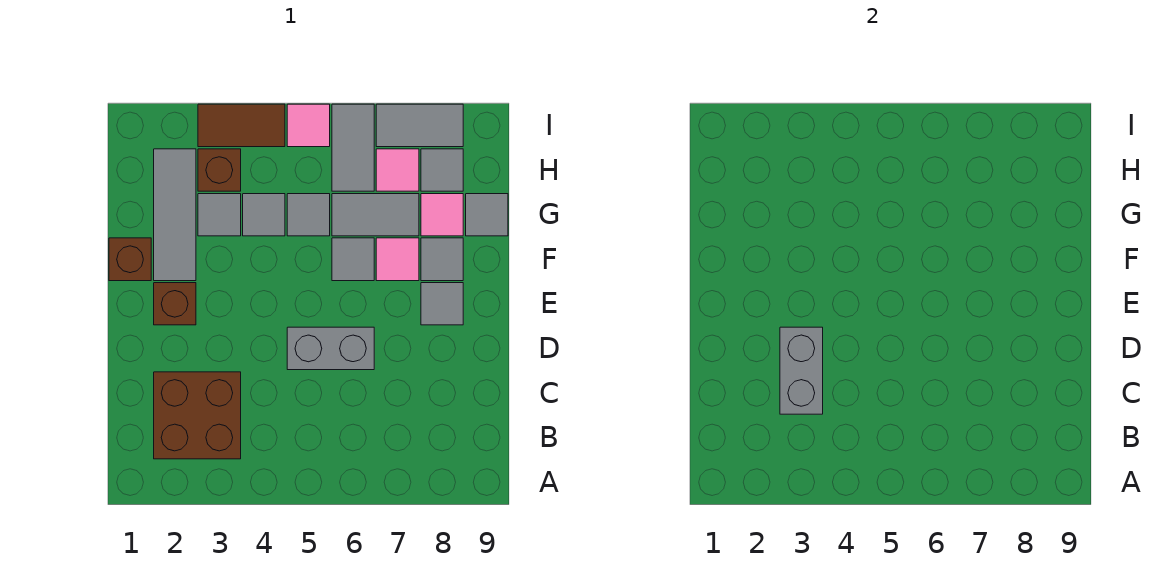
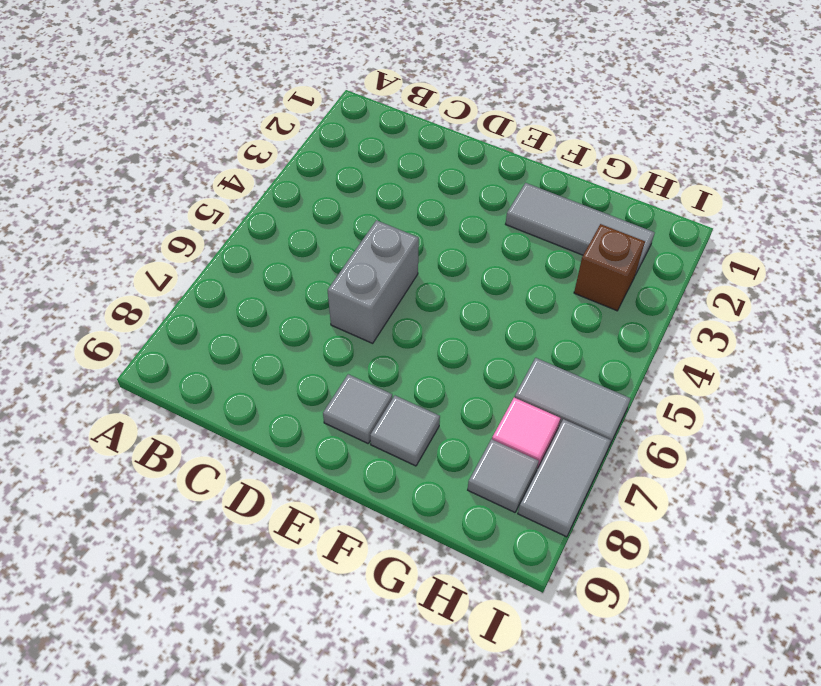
none -> brown brick B2:C3 level 1
none -> brown brick E2 level 1
none -> brown brick F1 level 1

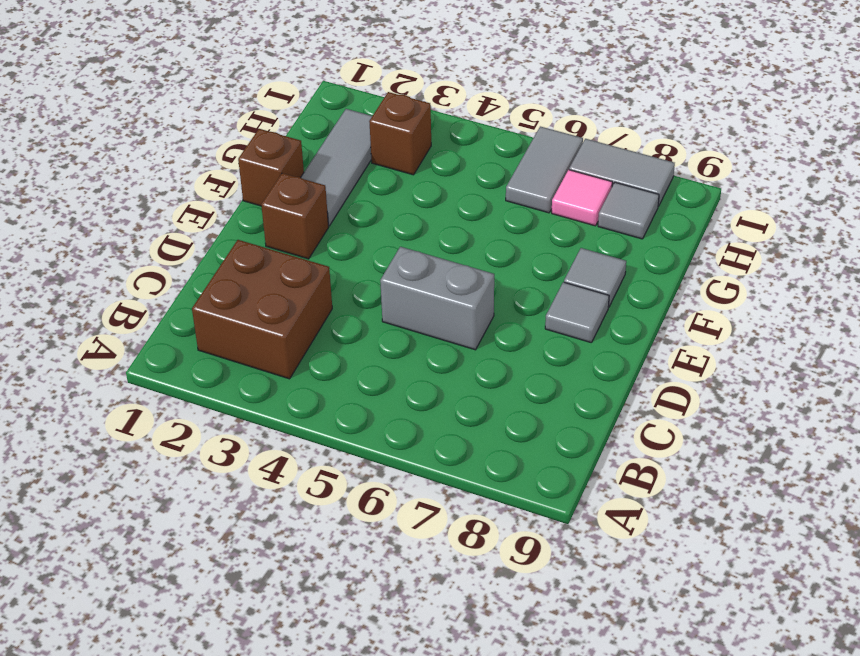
none -> grey tile F6 level 1
none -> pink tile F7 level 1
none -> grey tile G3 level 1

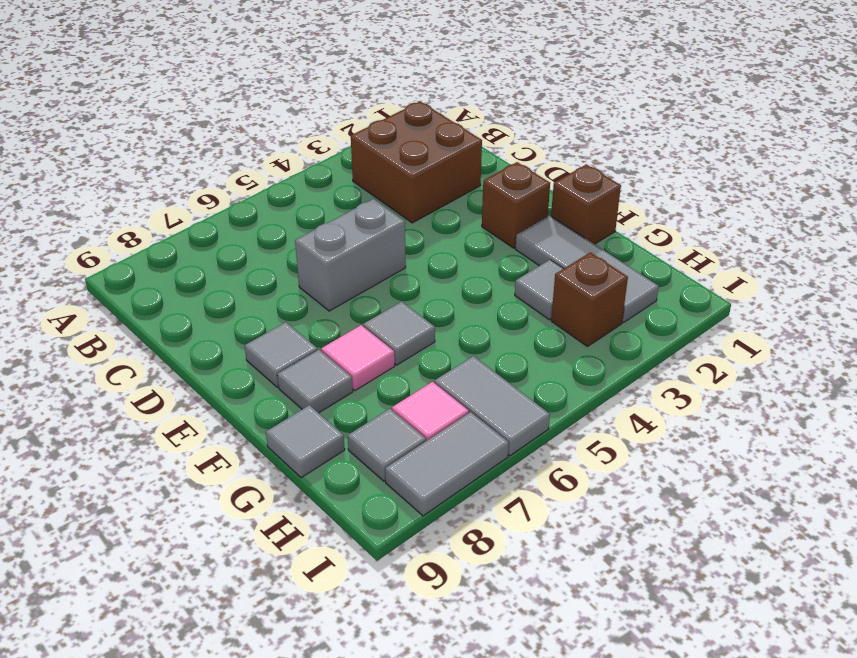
none -> grey tile G4 level 1
none -> grey tile G5 level 1
none -> grey tile G6:G7 level 1

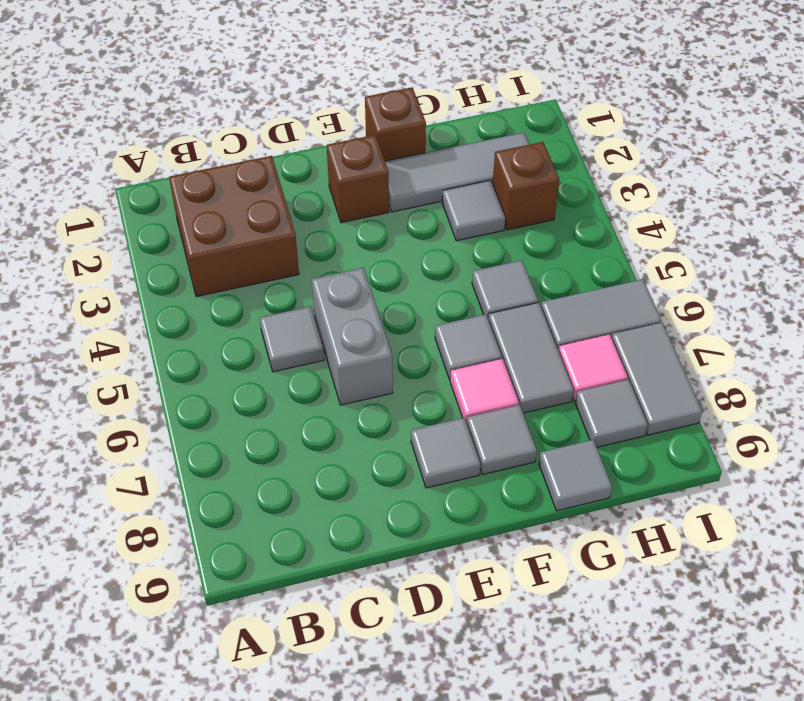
grey tile C5 level 1 -> grey tile G4 level 1
none -> pink tile G8 level 1
none -> brown tile I3:I4 level 1
none -> pink tile I5 level 1

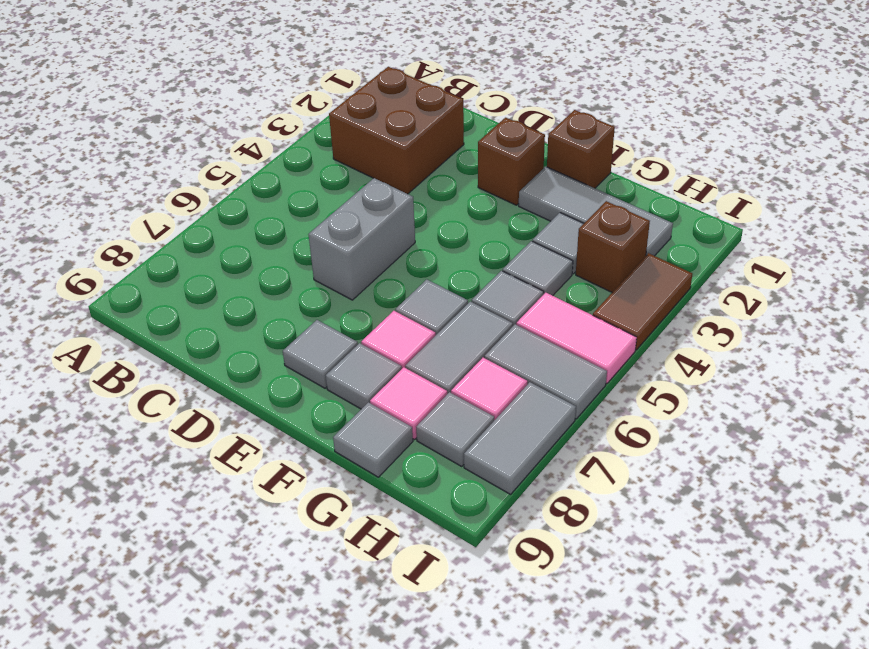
pink tile H5:I5 level 1 -> pink tile I5 level 1
none -> grey brick C3:D3 level 2

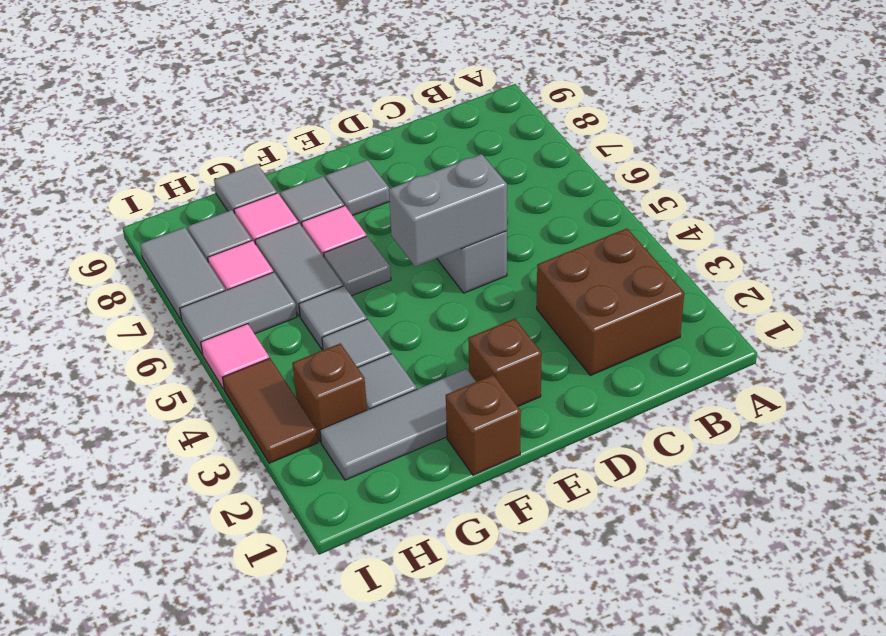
grey brick D5:E5 level 2 -> grey brick C3:D3 level 2

